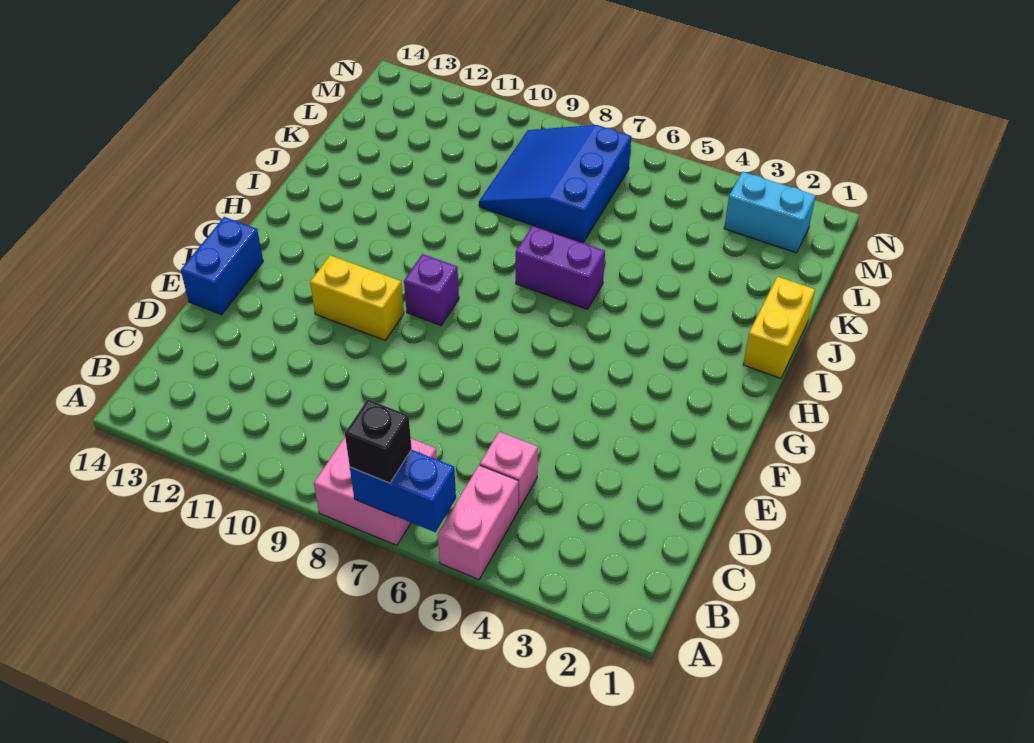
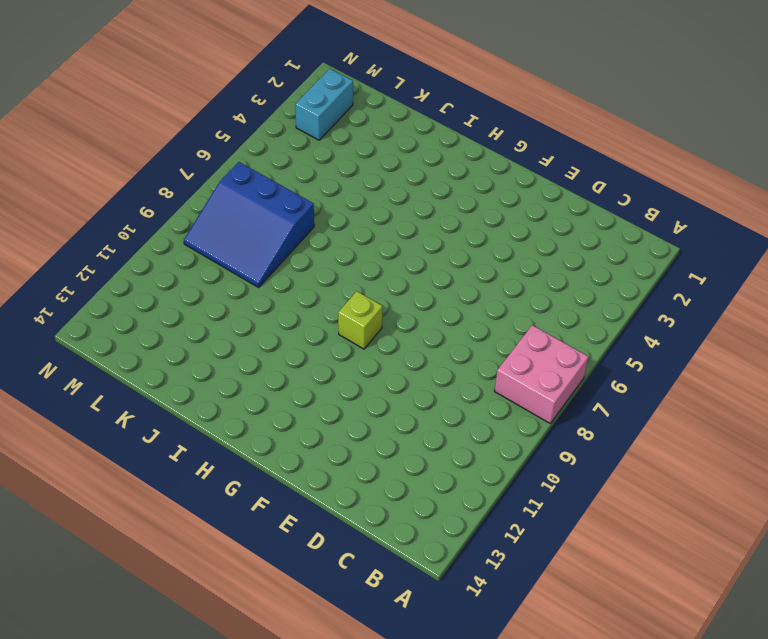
lime brick G9 level 1 -> purple brick G9 level 1
none -> pink brick A5:B5 level 1
none -> pink brick C5 level 1
none -> blue brick E14:F14 level 1

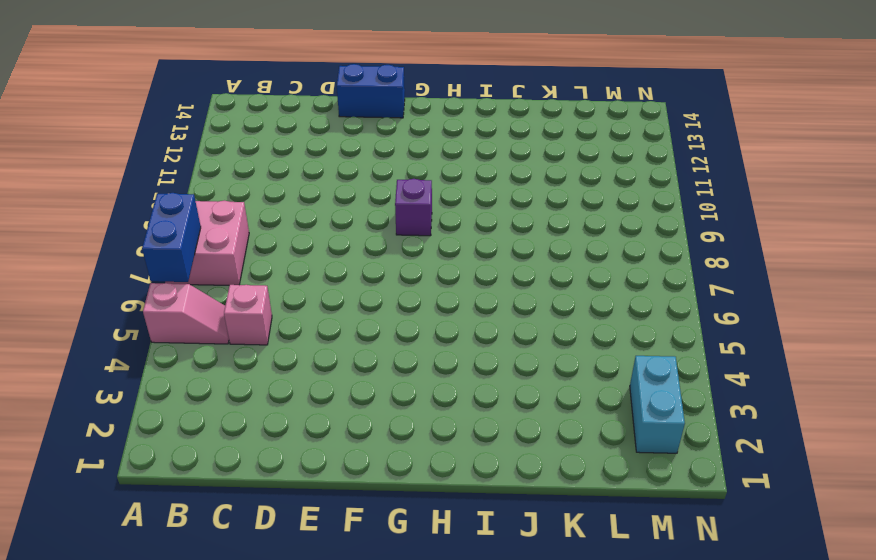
pink slope A5:B5 level 1 top A -> pink brick A5:B5 level 1
none -> yellow brick F10:F11 level 1
none -> yellow brick I1:J1 level 1
none -> purple brick I6:I7 level 1

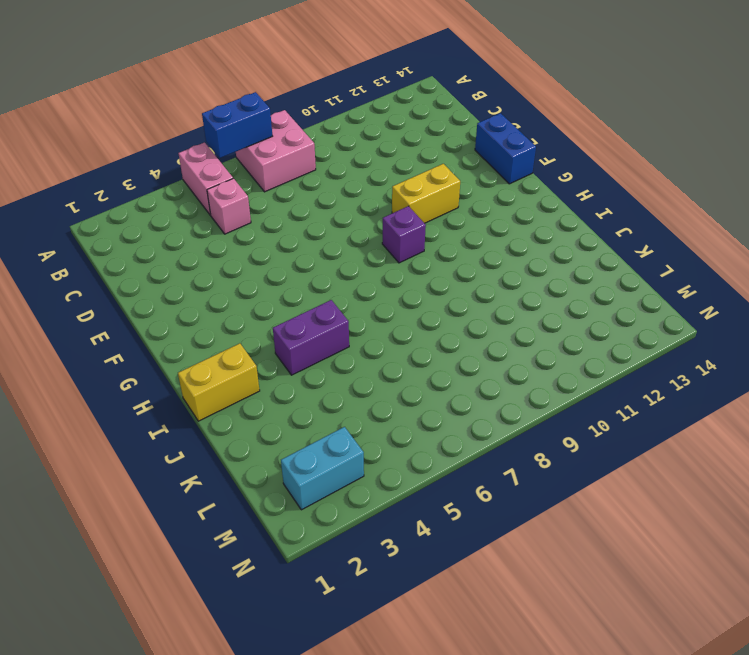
yellow brick I1:I2 level 1 -> yellow brick I1:J1 level 1
purple brick I4:I5 level 1 -> purple brick I6:I7 level 1
none -> blue slope K7:M9 level 1 top 7
none -> black brick A7 level 3

